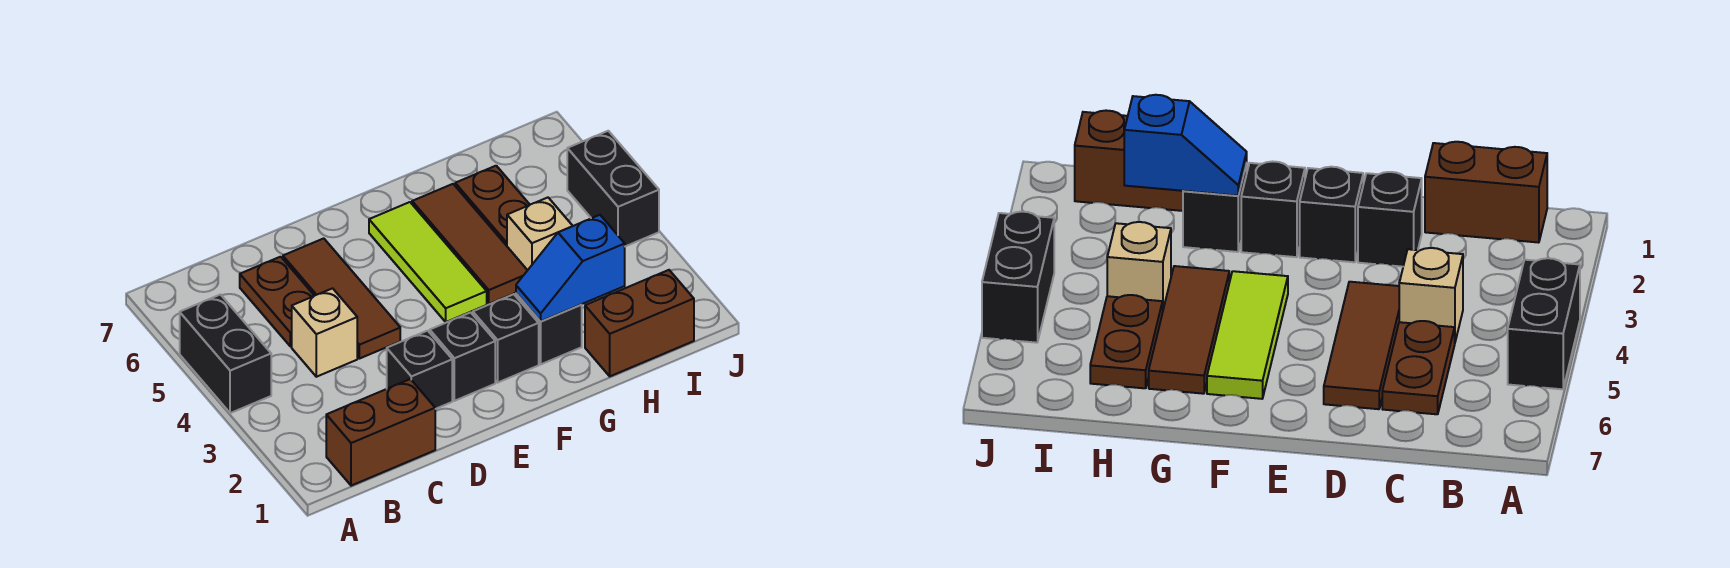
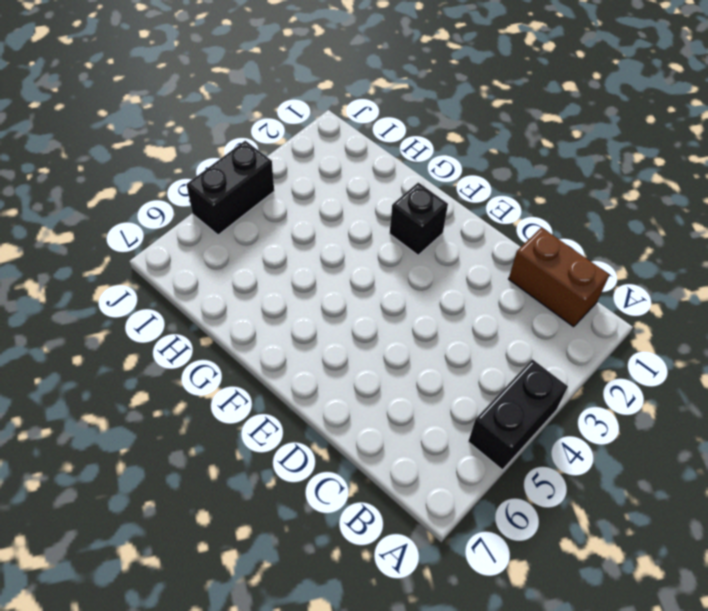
none -> tan brick C4 level 1
none -> brown plate C5:C6 level 1
none -> black brick D2 level 1

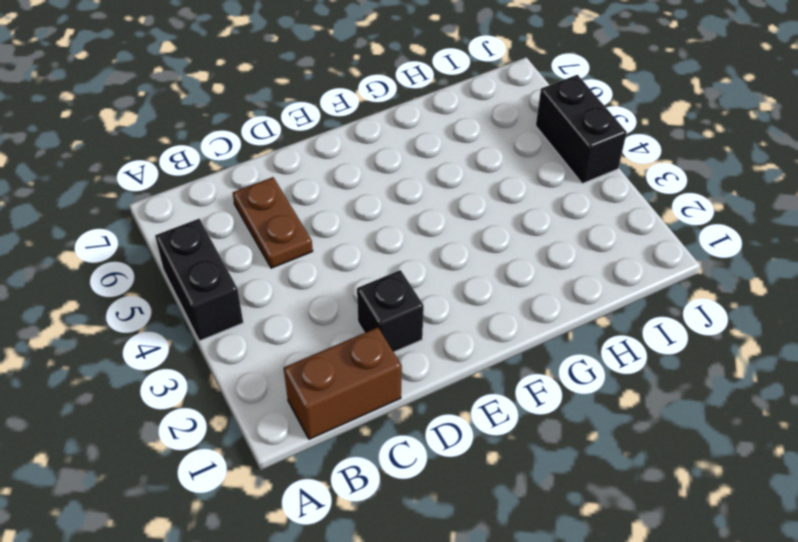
none -> tan brick C4 level 1
none -> brown tile D4:D6 level 1
none -> black brick E2 level 1

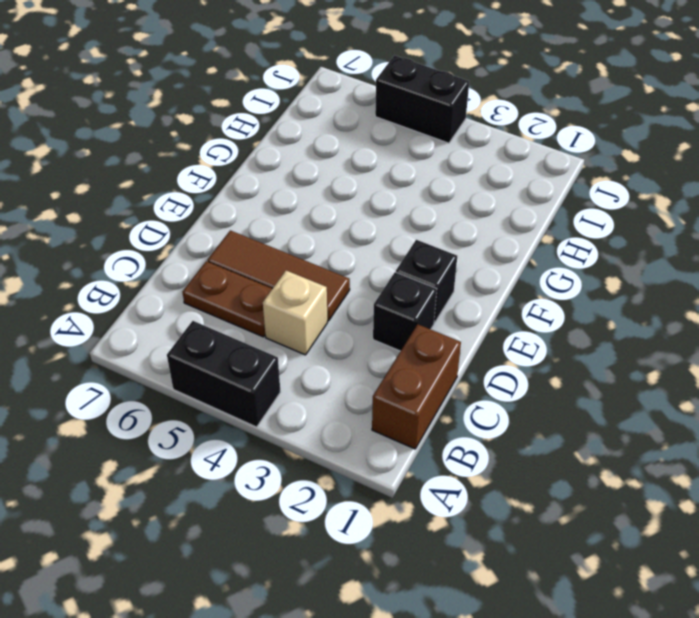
none -> black brick F2 level 1
none -> lime tile F4:F6 level 1
none -> black brick G2 level 1

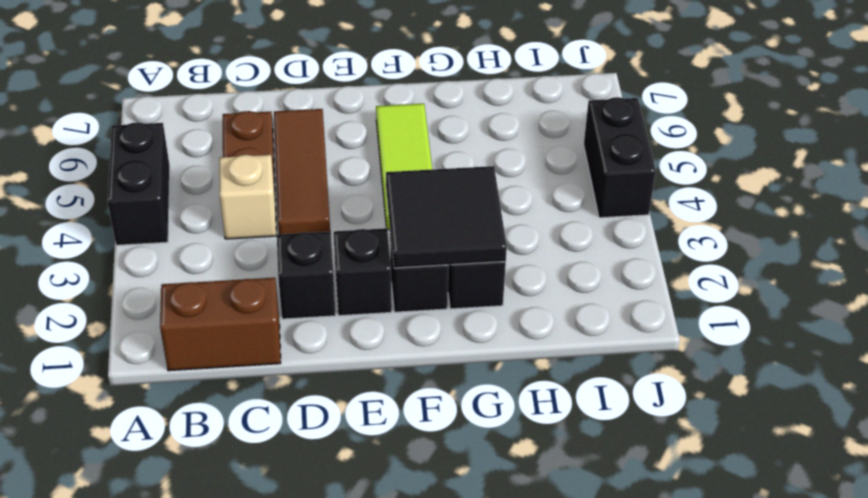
black tile F2:G3 level 2 -> blue slope G2:H2 level 2 top H
none -> brown tile G4:G6 level 1
none -> brown brick H1:I1 level 1
none -> tan brick H4 level 1

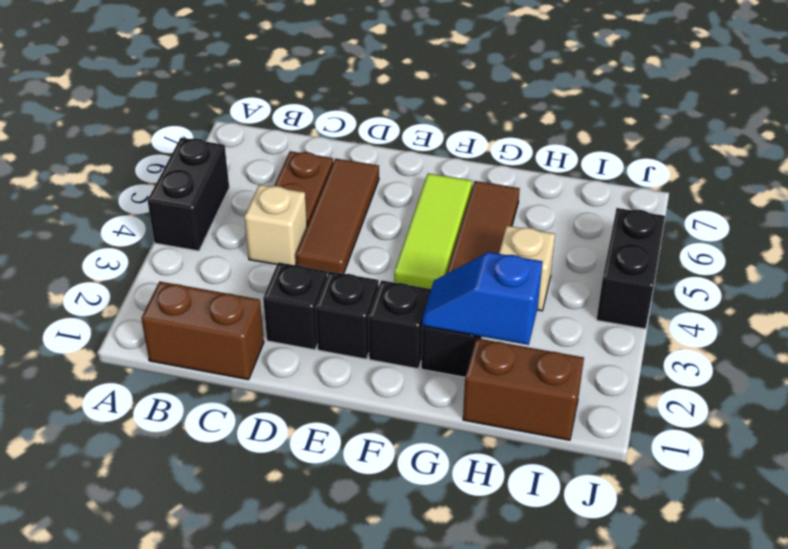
none -> brown plate H5:H6 level 1

